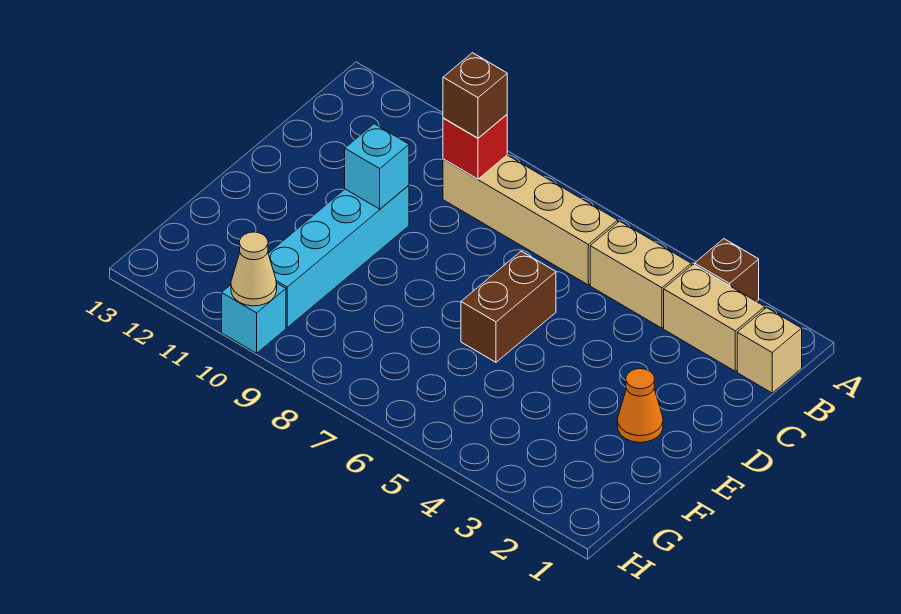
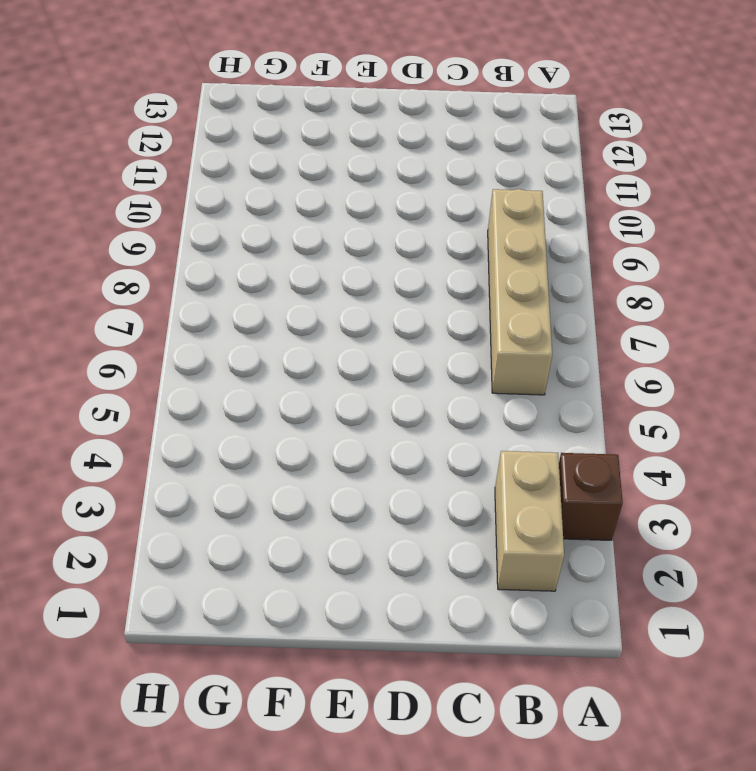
none -> tan brick B1 level 1
none -> tan brick B4:B5 level 1
none -> brown brick D6:E6 level 1

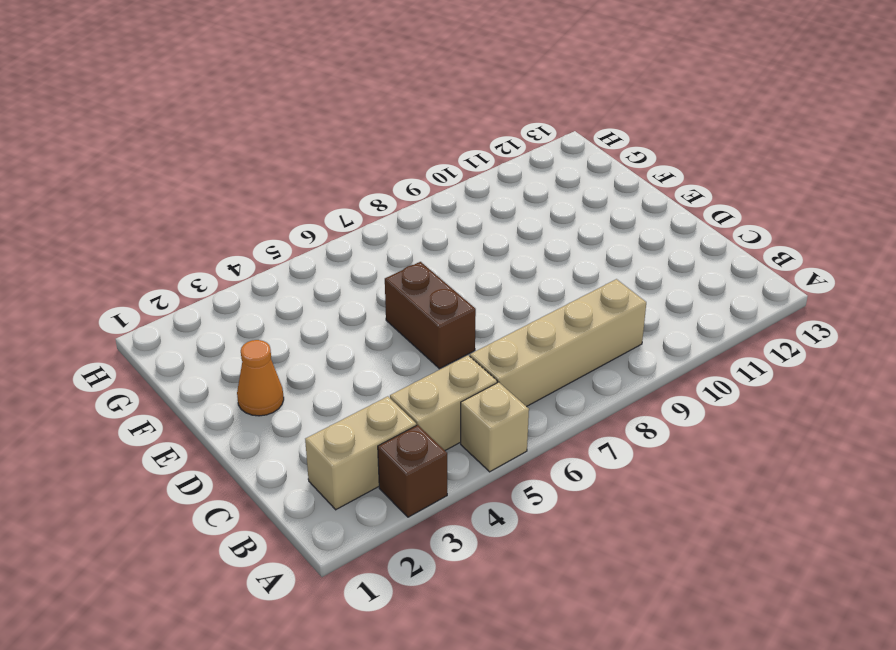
tan brick A5 level 1 -> tan brick B1 level 1
none -> cyan brick D10:G10 level 1
none -> cyan brick H10 level 1
none -> red brick B9 level 2

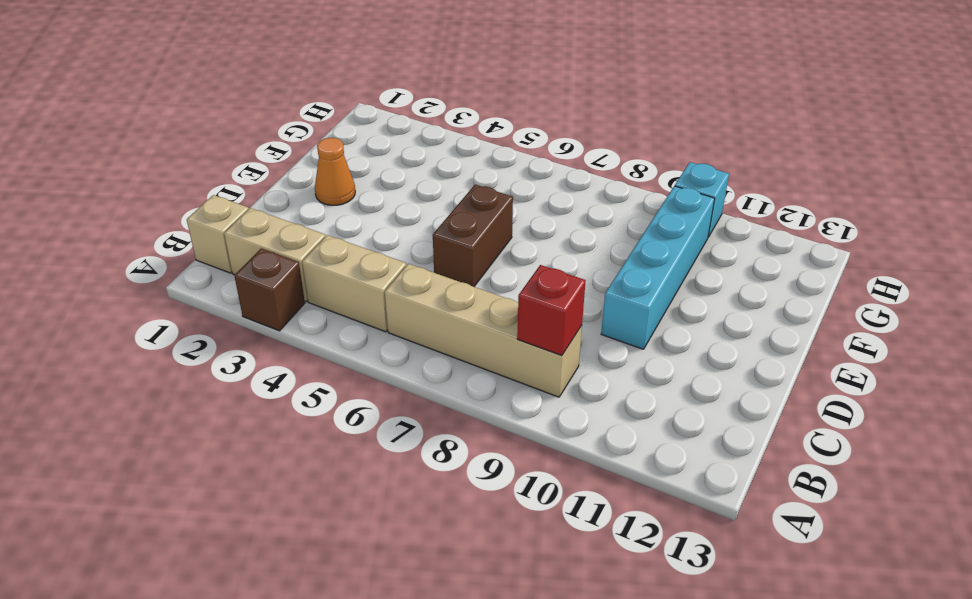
none -> cyan brick D10 level 2
none -> tan cone H10 level 2
none -> brown brick B9 level 3

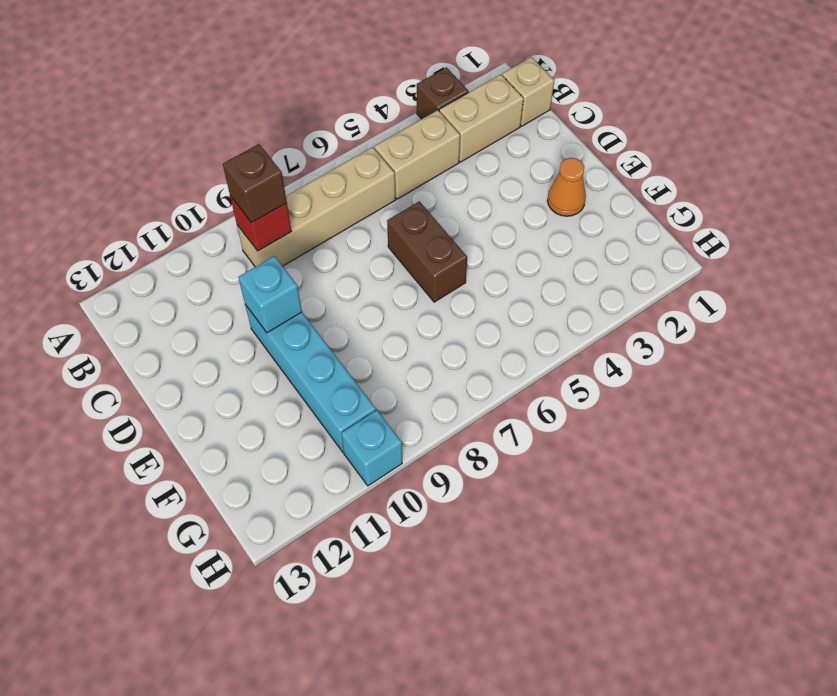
none -> tan cone H10 level 2

